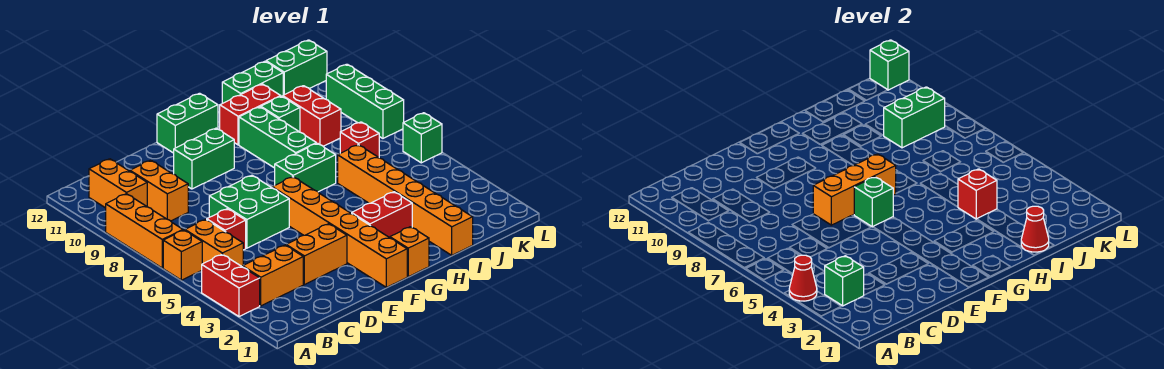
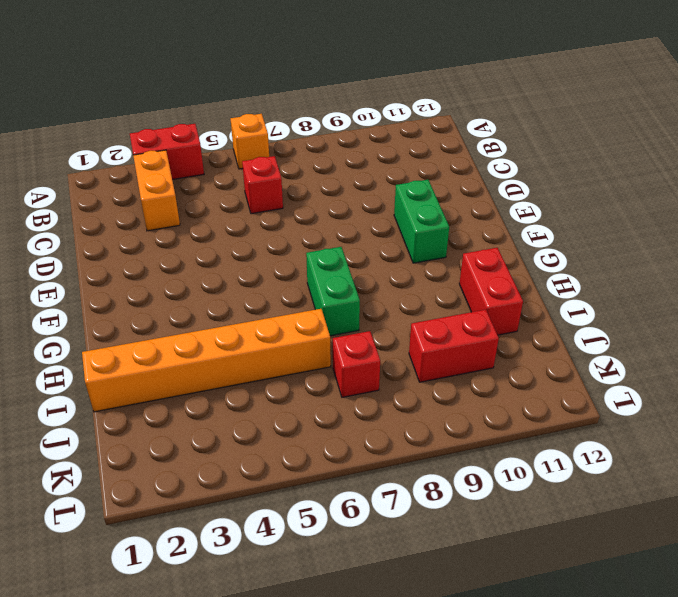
none -> orange brick A7:A9 level 1
none -> orange brick B5:B6 level 1
none -> orange brick B10:B11 level 1
none -> orange brick C9:C10 level 1

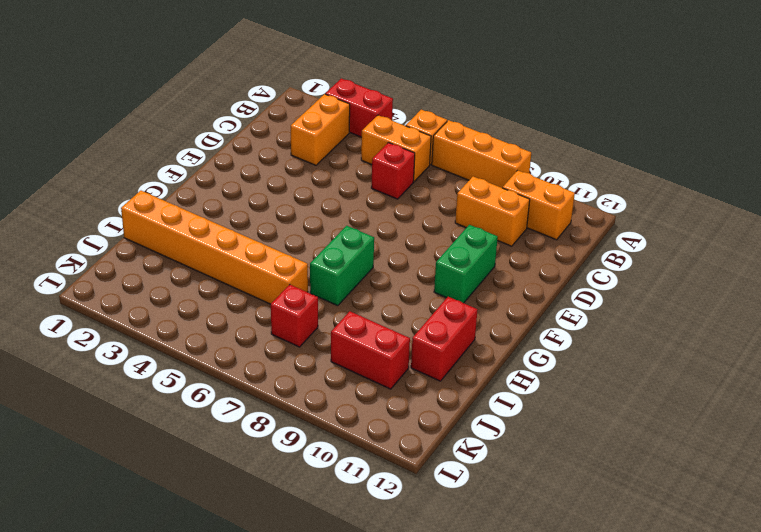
none -> orange brick D3:E3 level 1
none -> green brick D6:E7 level 1
none -> orange brick F1:F6 level 1
none -> green brick F12:G12 level 1

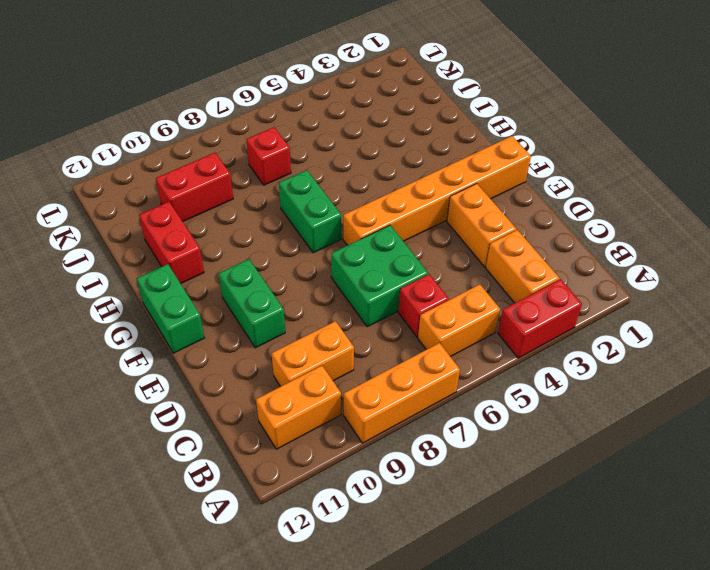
none -> orange brick A6 level 1
none -> orange brick G1 level 1
none -> red brick G3:H3 level 1
none -> green brick H8:H10 level 1

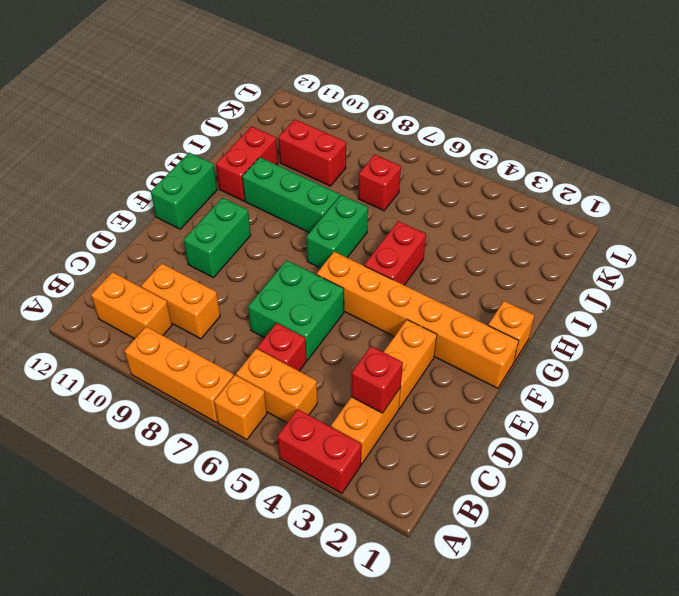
red brick C3 level 2 -> red brick I4 level 2
red brick G5:H5 level 1 -> red brick G3:H3 level 1
none -> orange brick I1:I6 level 1
none -> green brick I10 level 1
none -> green brick I12:J12 level 1
none -> green brick K12:L12 level 1

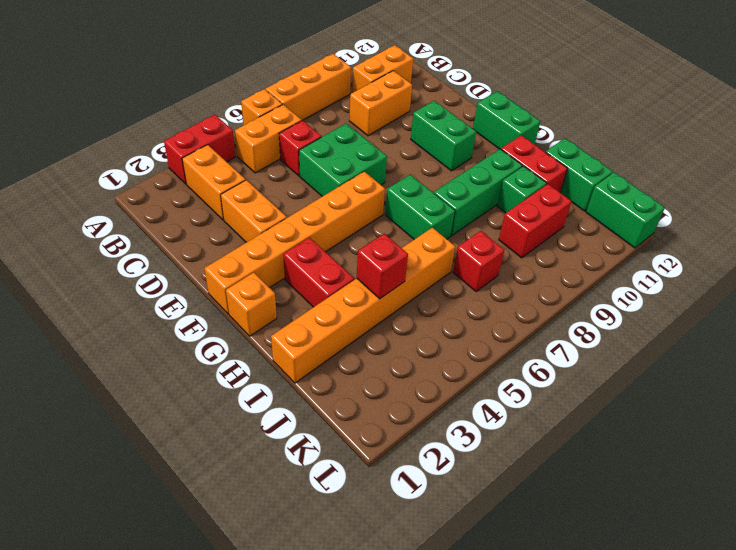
none -> green brick L6 level 1
none -> green brick L8:L10 level 1
none -> red cone A4 level 2
none -> green brick B3 level 2

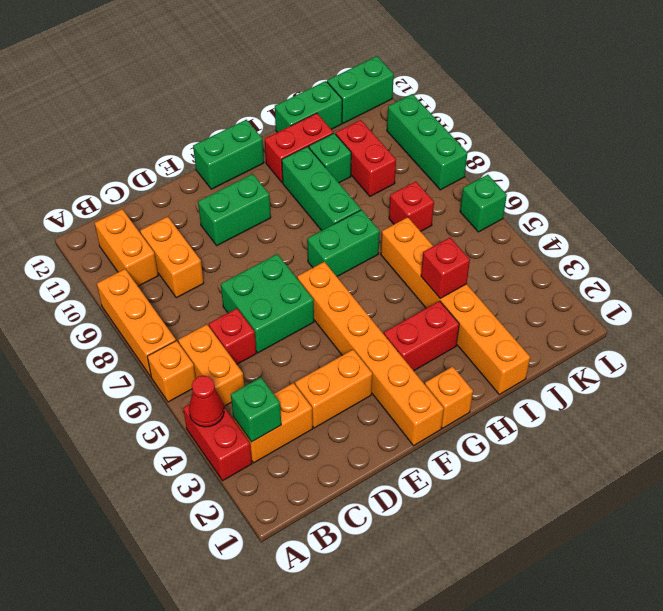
none -> orange brick E7:G7 level 2
none -> green brick F6 level 2
none -> red cone I1 level 2
none -> green brick J9:K9 level 2

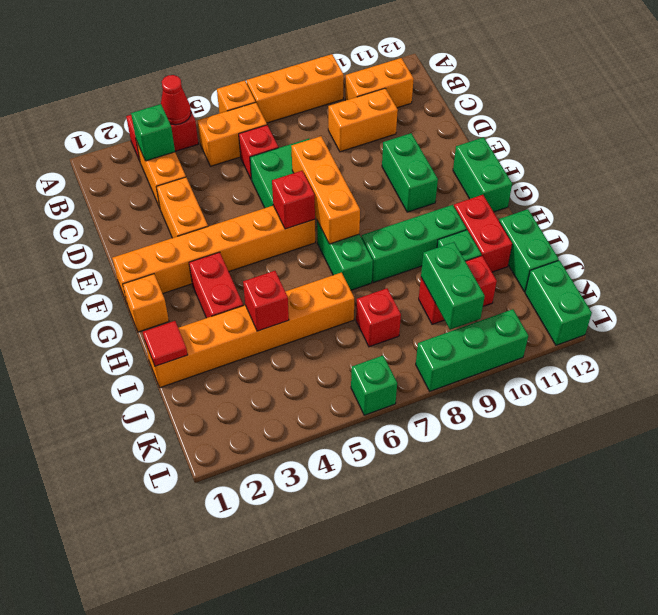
red brick F6 level 2 -> green brick F6 level 2
red tile I1 level 2 -> red cone I1 level 2
none -> green brick L12 level 2

